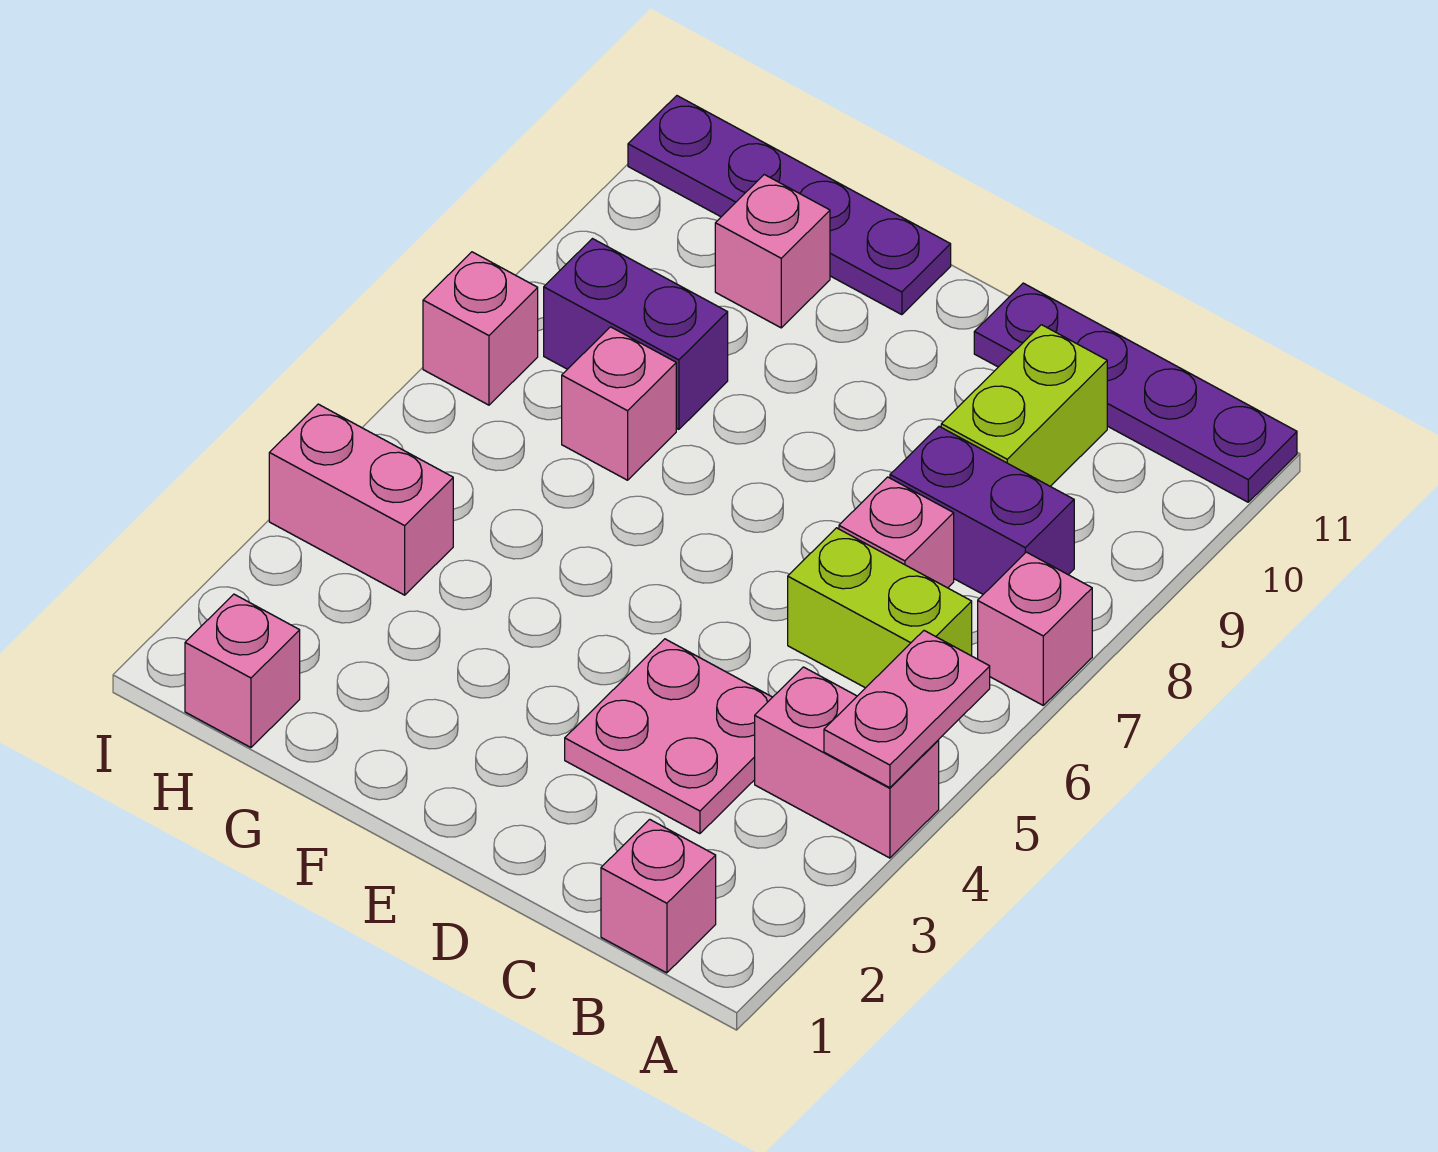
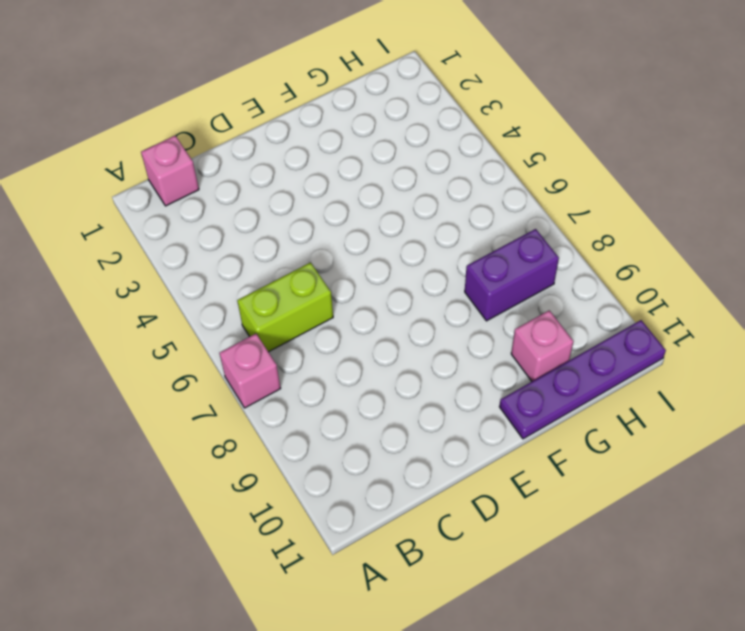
none -> pink brick A4:B4 level 1
none -> purple plate A11:D11 level 1
none -> purple brick B8:C8 level 1

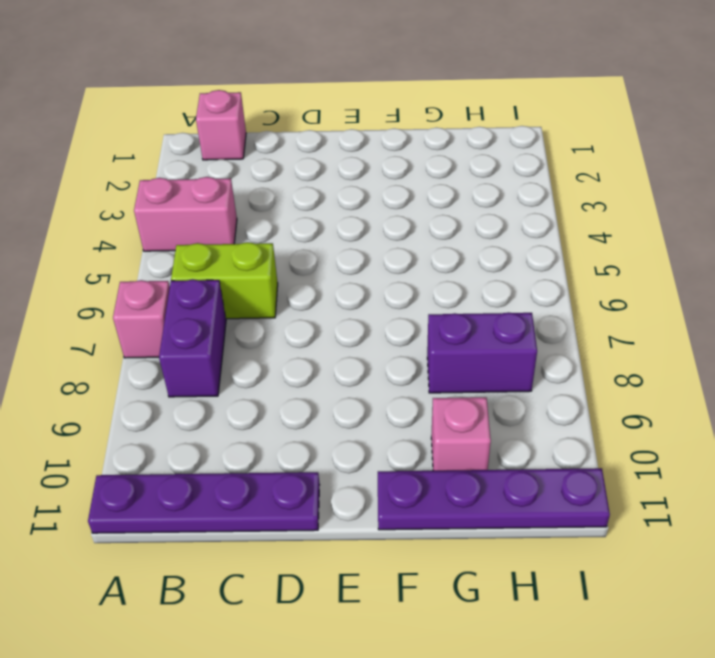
purple brick B7:B8 level 1 -> purple brick B8:C8 level 1
none -> pink plate C3:D4 level 1
none -> pink brick C7 level 1
none -> lime brick C9:C10 level 1

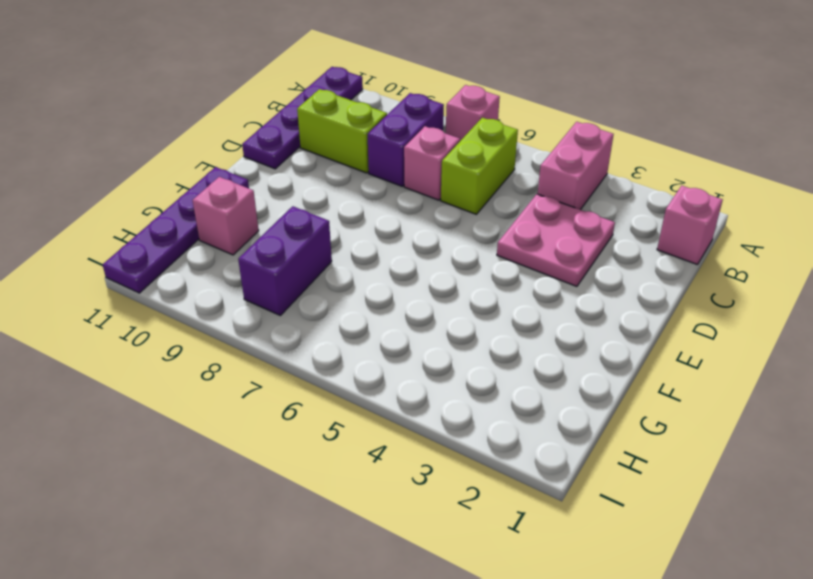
none -> pink brick G7 level 1
none -> pink brick H1 level 1
none -> pink brick H4:I4 level 1

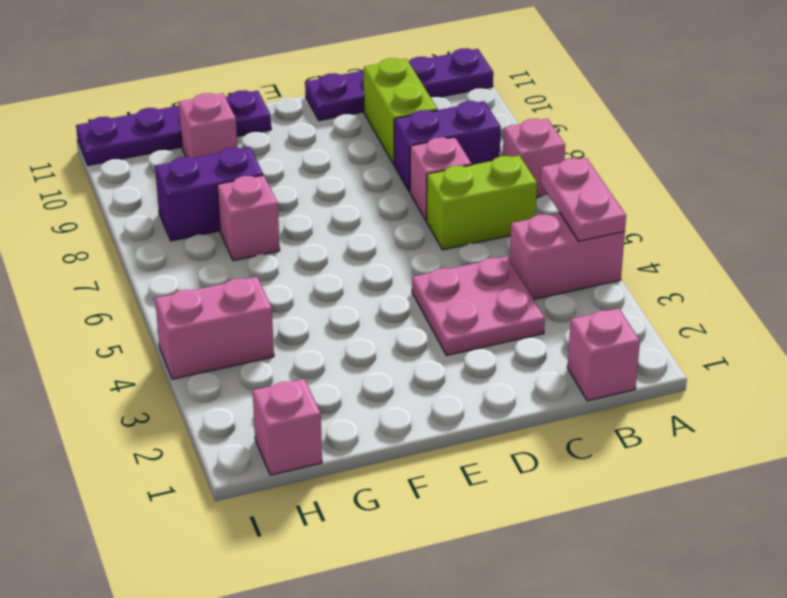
none -> pink brick I7 level 1

